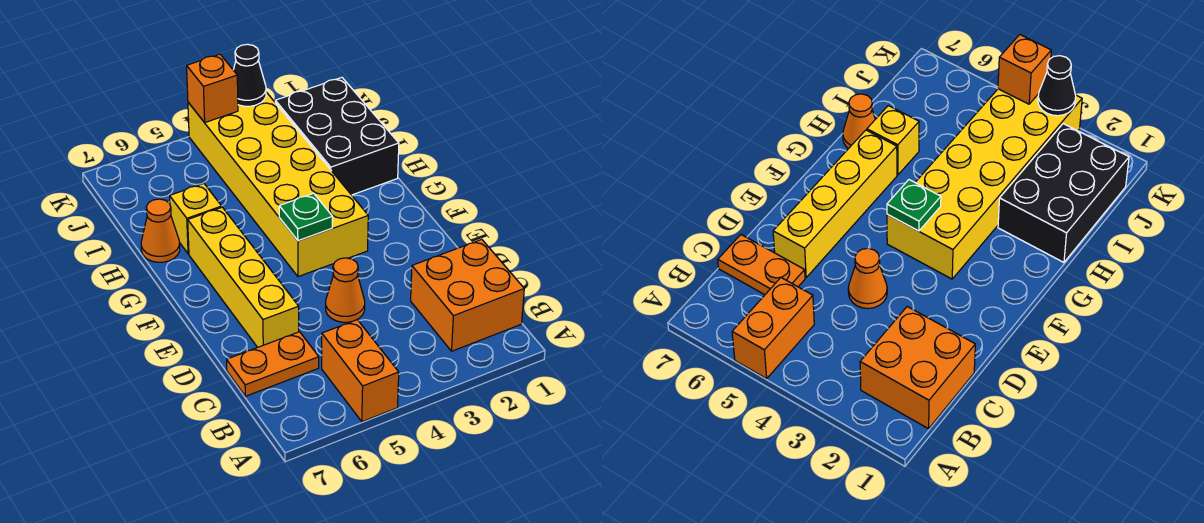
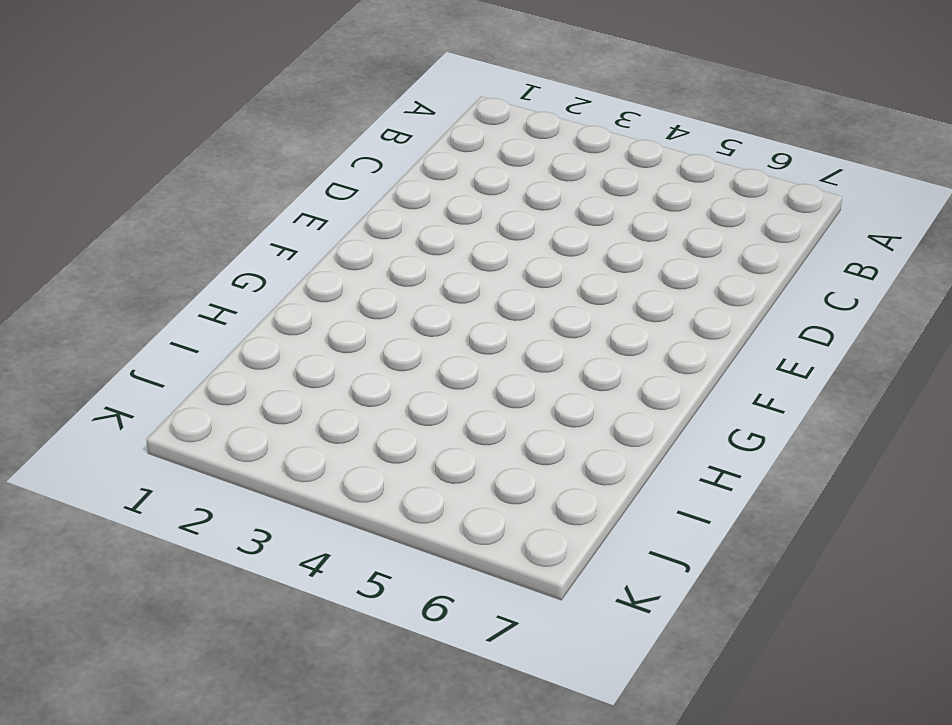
none -> orange brick A5:B5 level 1
none -> orange brick B1:C2 level 1
none -> orange plate C6:C7 level 1

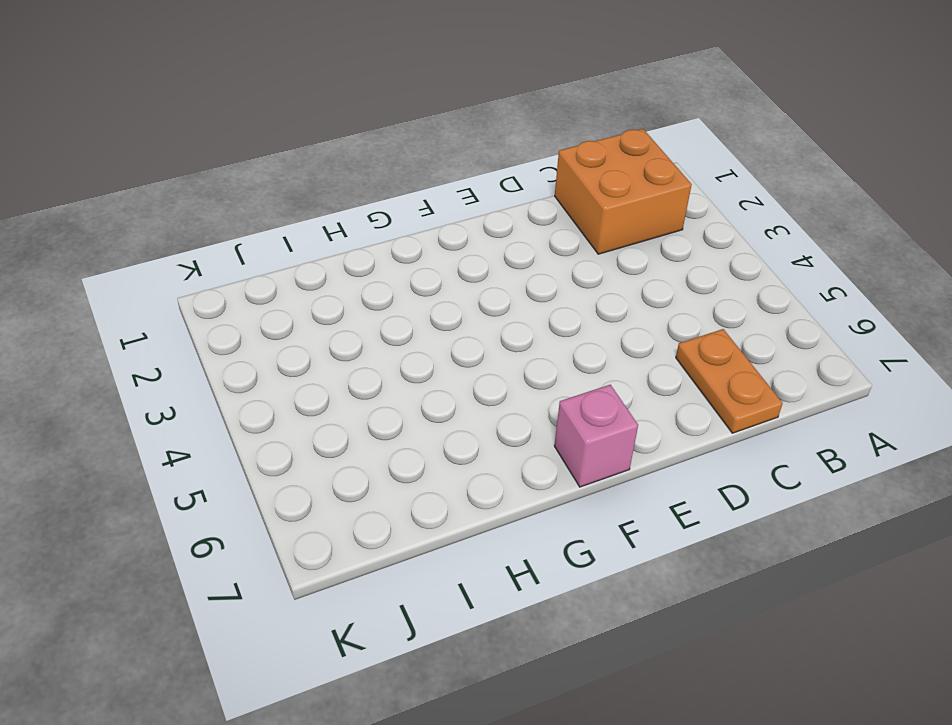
pink brick F7 level 1 -> none
none -> orange brick A5:B5 level 1
none -> orange cone D4 level 1
none -> yellow brick D6:G6 level 1

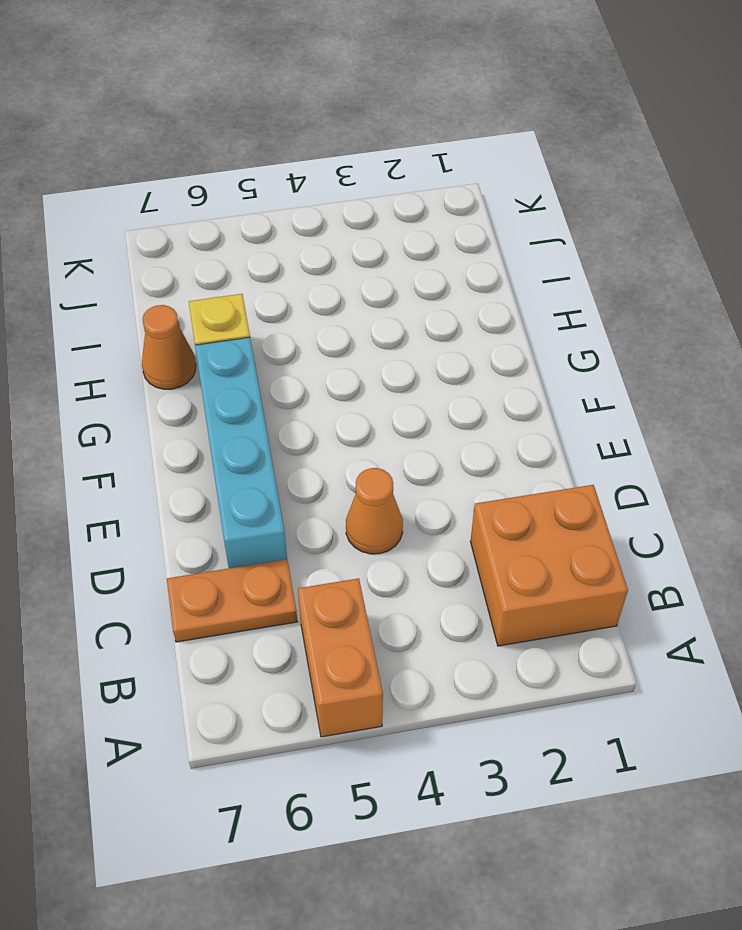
cyan brick D6:G6 level 1 -> yellow brick D6:G6 level 1
none -> yellow brick F3:K4 level 1
none -> black brick H1:J2 level 1
none -> green plate F4 level 2

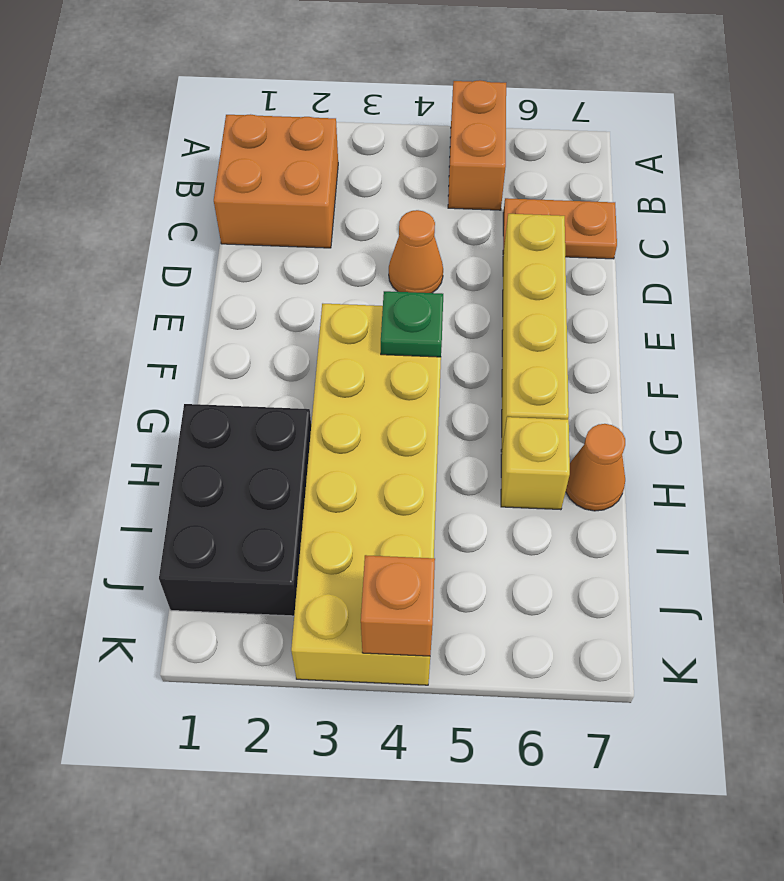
none -> black cone K3 level 2

